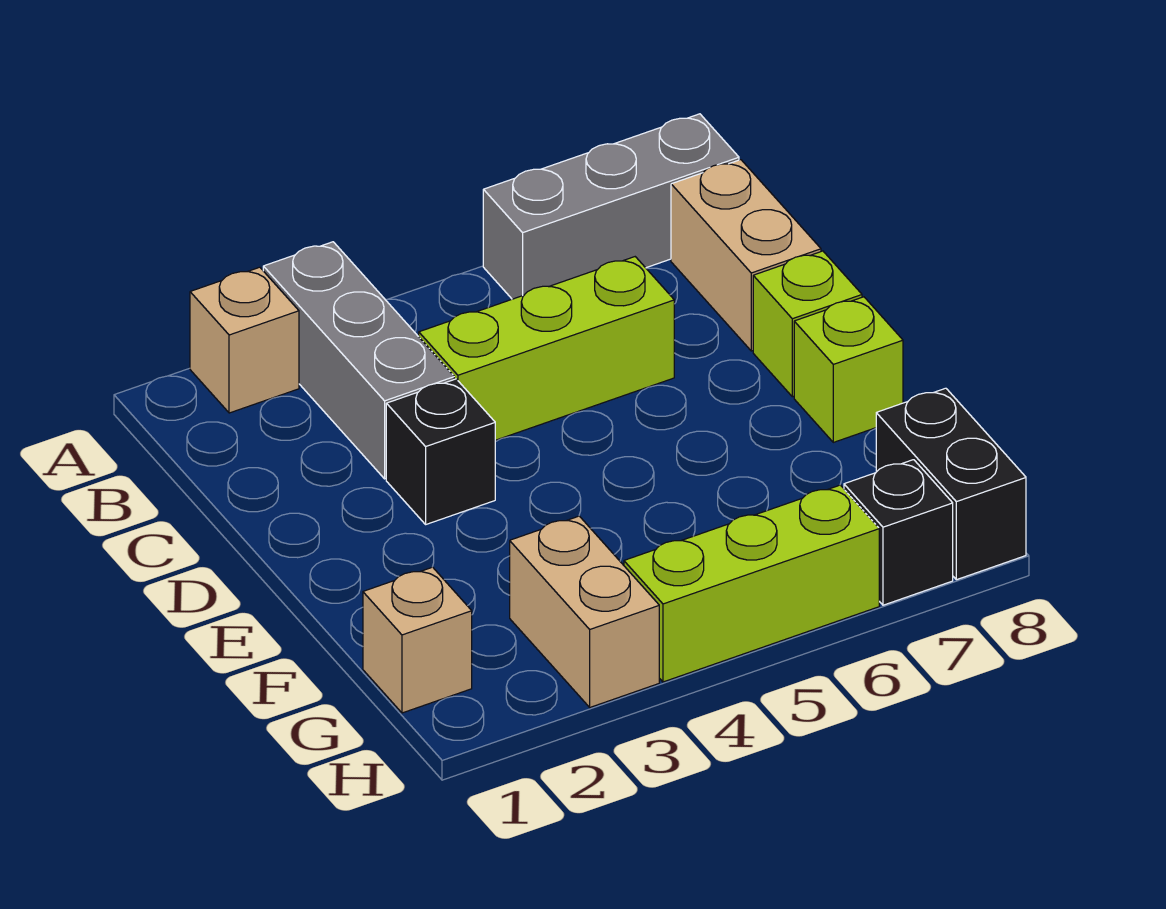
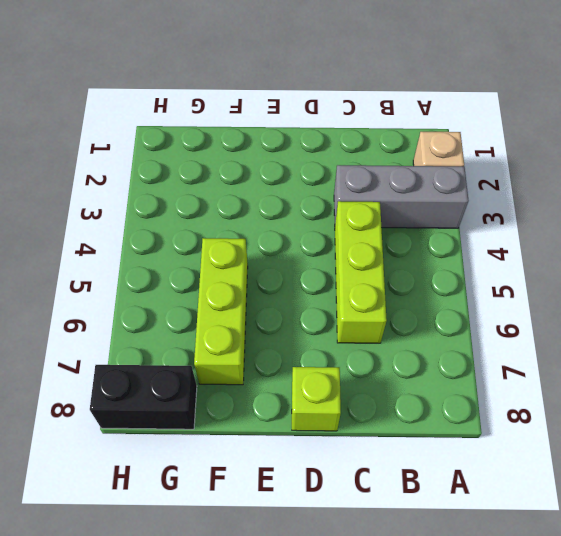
lime brick F5:F7 level 1 -> lime brick H4:H6 level 1
none -> grey brick A6:A8 level 1
none -> tan brick B8:C8 level 1
none -> black brick D3 level 1

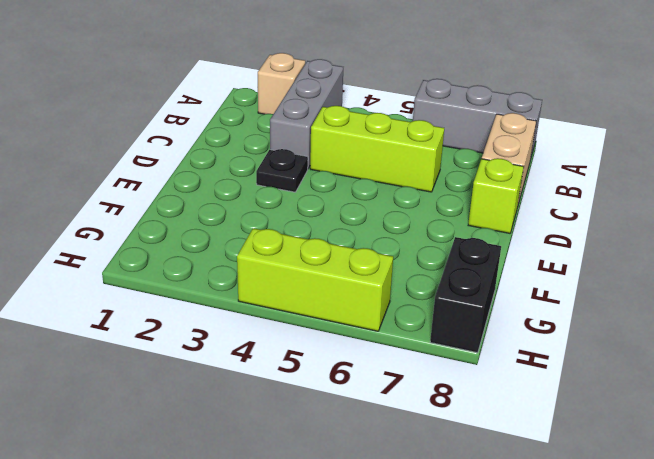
black plate D3 level 1 -> black brick D3 level 1
none -> lime brick E8 level 1
none -> tan brick G1 level 1
none -> tan brick G3:H3 level 1

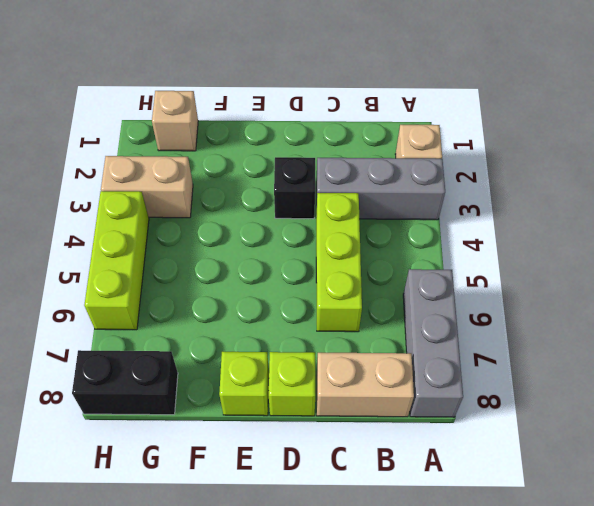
none -> black brick H7 level 1

